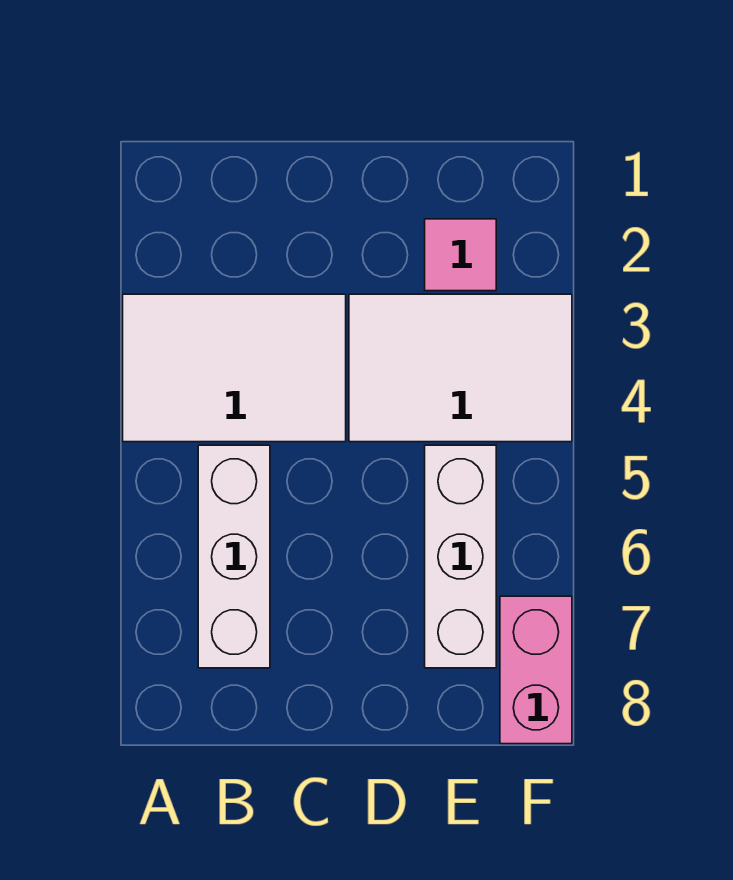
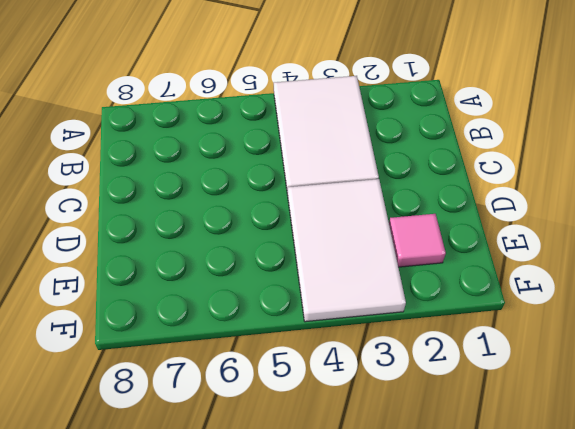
none -> white brick B5:B7 level 1
none -> white brick E5:E7 level 1

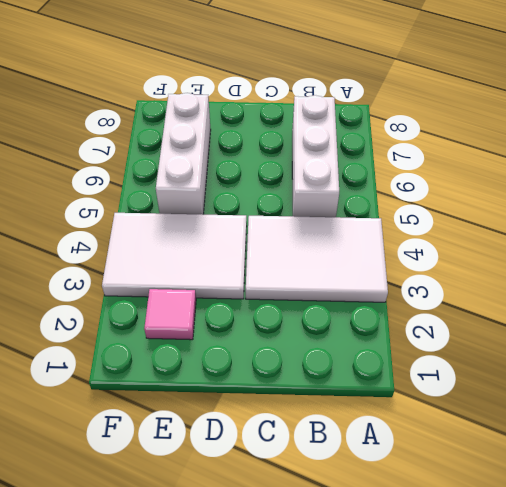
none -> pink brick F7:F8 level 1

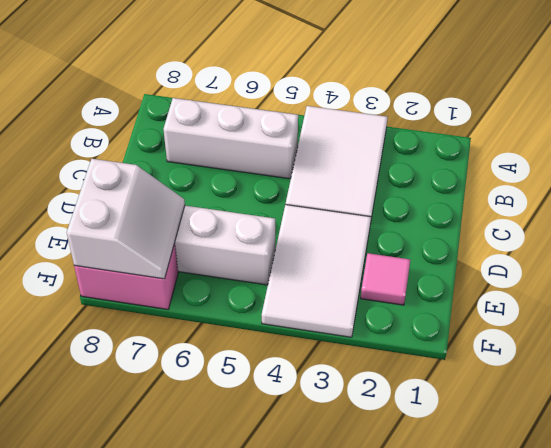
white slope E7:F8 level 2 top 8 -> none

